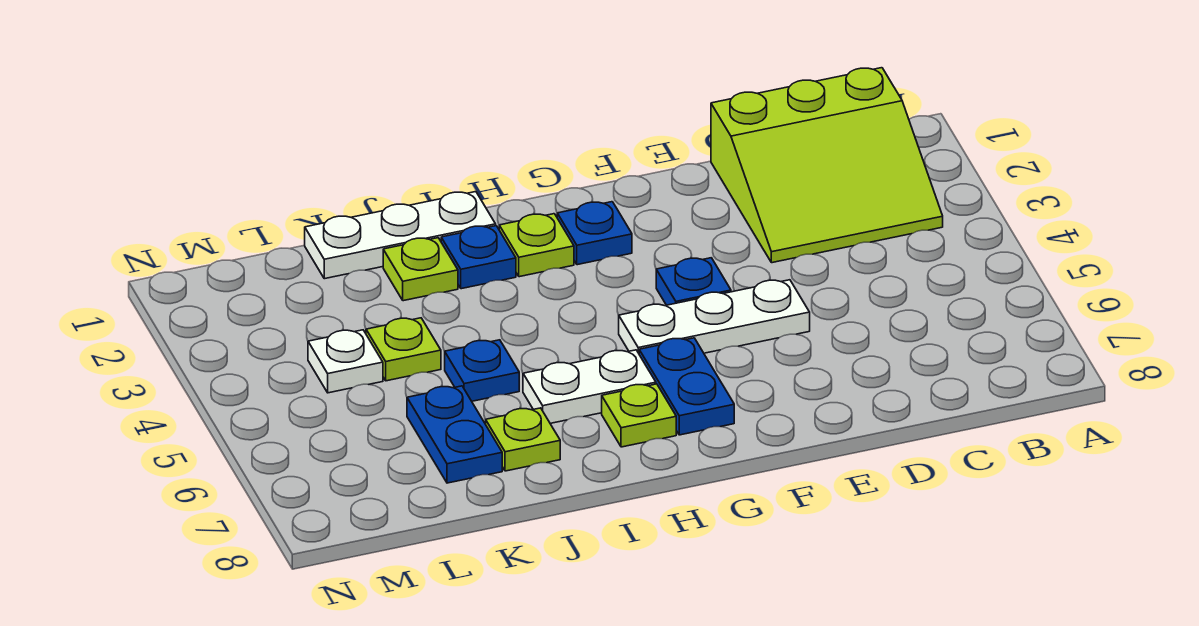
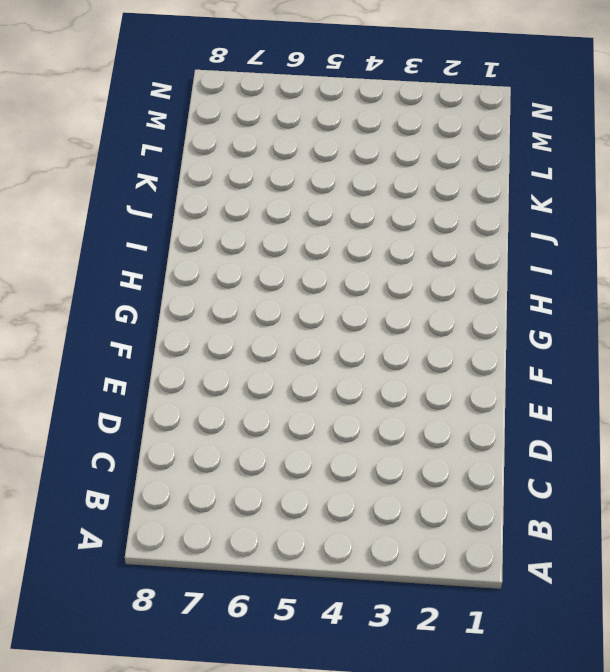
none -> lime slope B1:D3 level 1 top 1
none -> white plate E5:G5 level 1
none -> blue plate F4 level 1

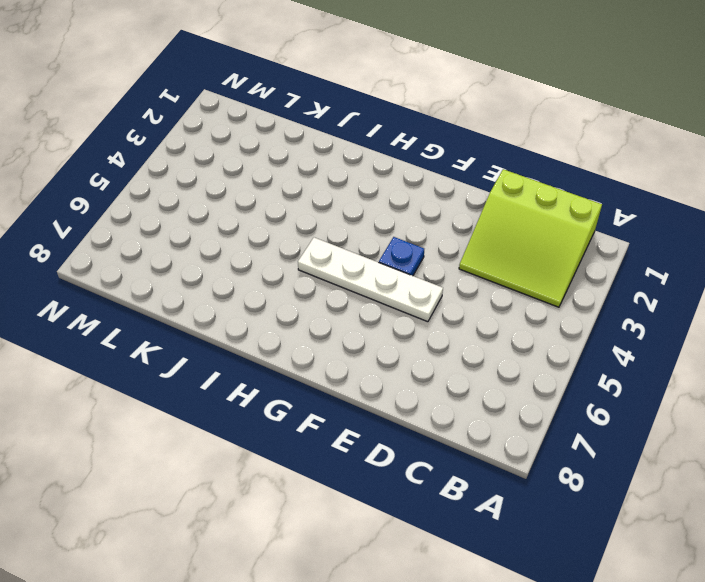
white plate E5:H5 level 1 -> white plate E5:G5 level 1
none -> blue plate G2 level 1
none -> blue plate G6:G7 level 1
none -> lime plate H2 level 1

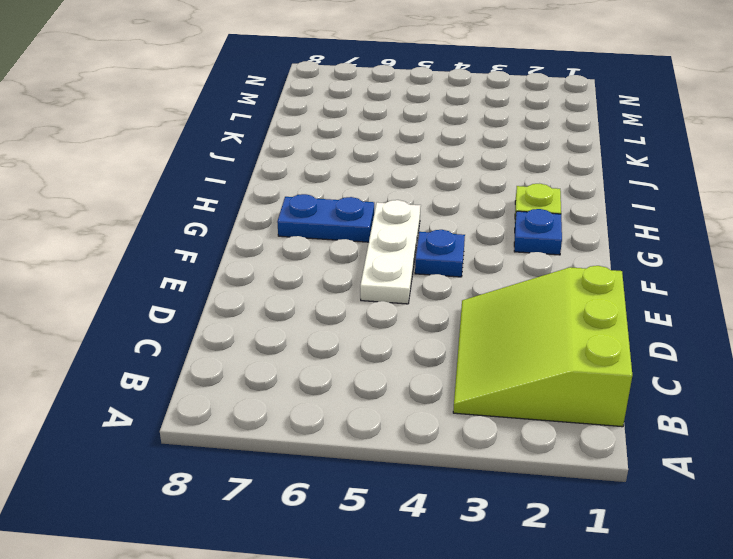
none -> white plate H6:I6 level 1
none -> lime plate H7 level 1
none -> white plate I1:K1 level 1

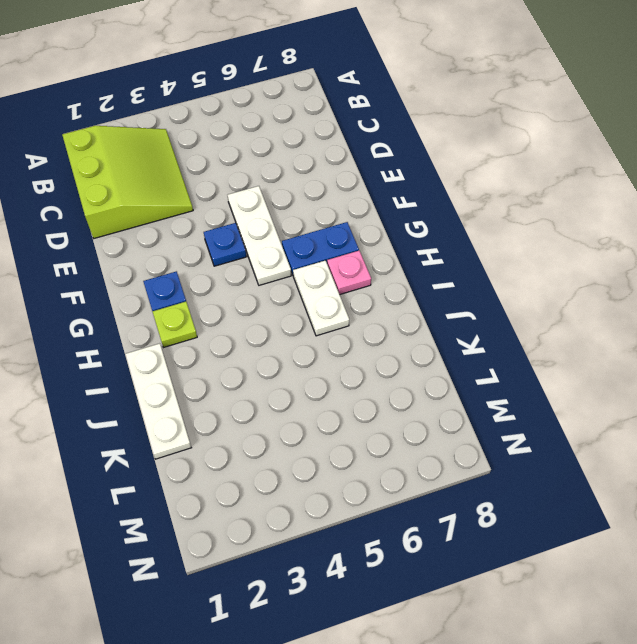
pink plate H7 level 1 -> lime plate H7 level 1
none -> blue plate I2 level 1
none -> lime plate J2 level 1
none -> blue plate J5 level 1

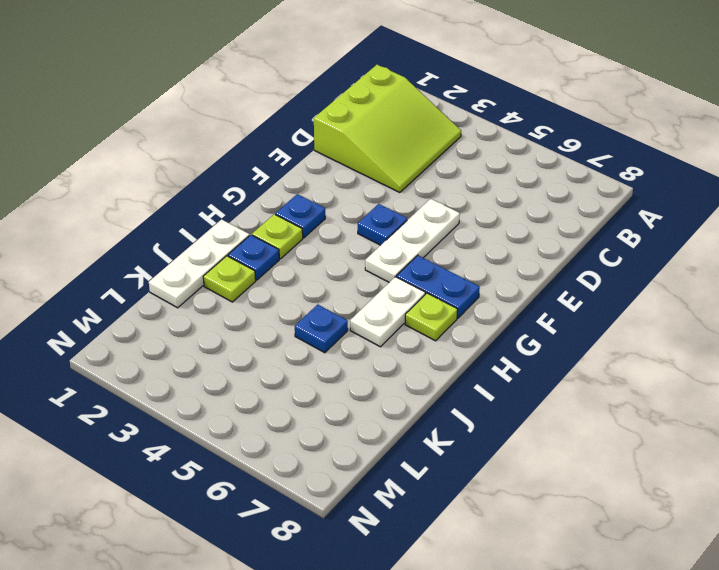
none -> lime plate J7 level 1
none -> lime plate K4 level 1
none -> blue plate K6:K7 level 1

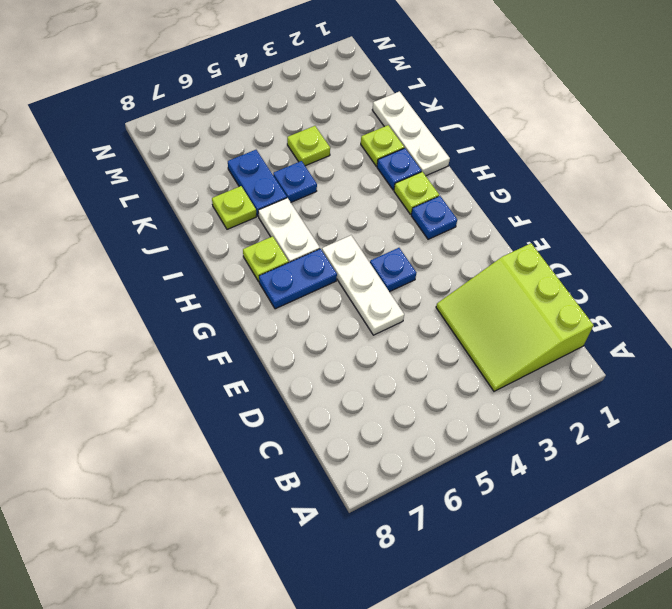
blue plate J6:K6 level 1 -> blue plate K6:K7 level 1
none -> white plate L4 level 1

